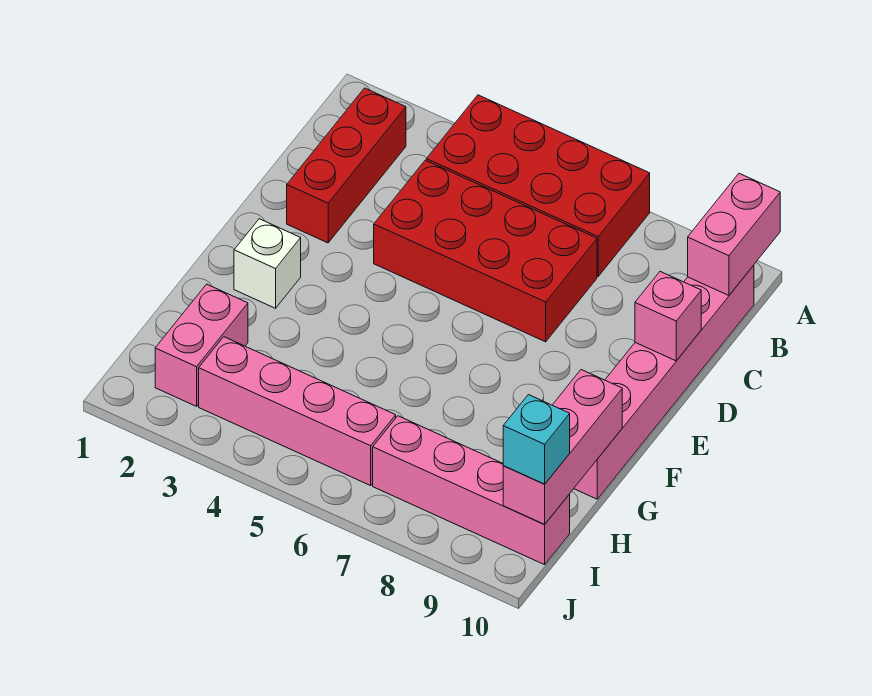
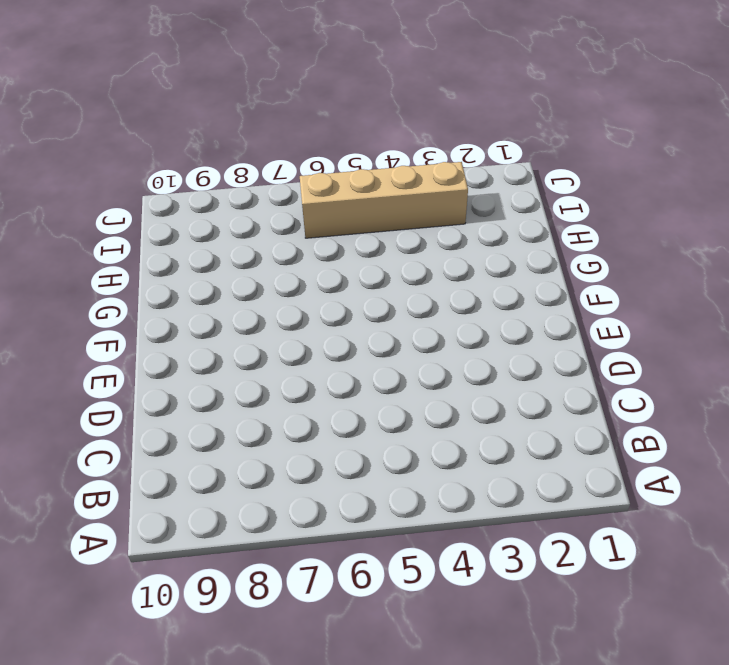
tan brick I3:I6 level 1 -> pink brick I3:I6 level 1
none -> red brick A4:B7 level 1
none -> red brick B2:D2 level 1
none -> pink brick B10:G10 level 1

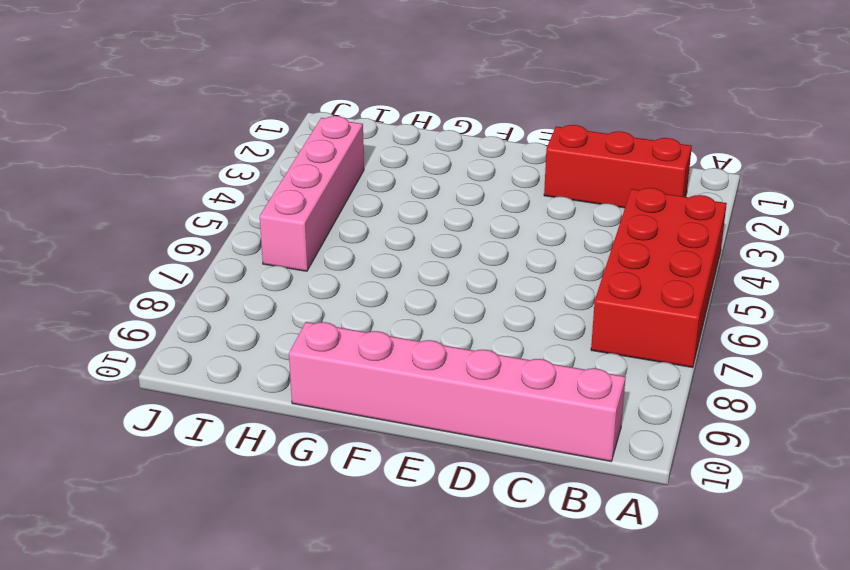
none -> red brick C4:D7 level 1
none -> white brick F2 level 1
none -> pink brick H2:I2 level 1

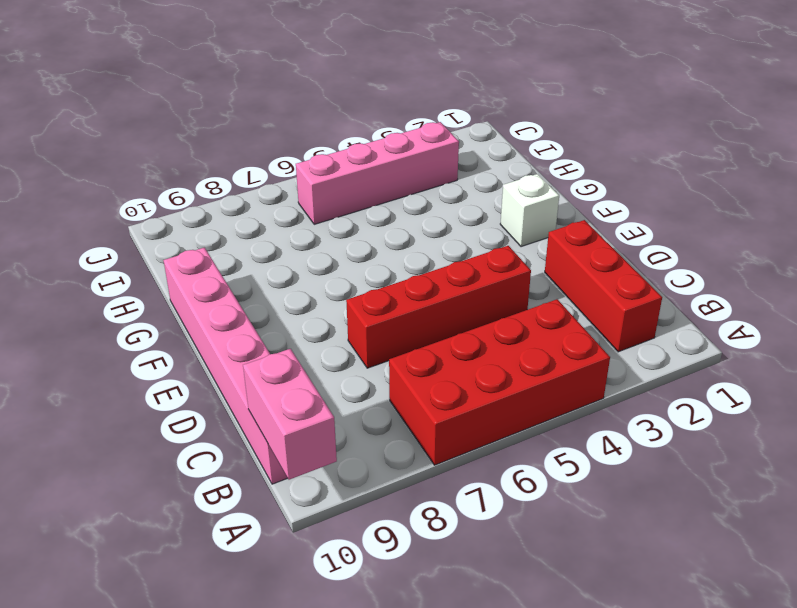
red brick D4:D7 level 1 -> red brick C4:D7 level 1
none -> pink brick H2:I2 level 1
none -> pink brick I7:I10 level 1
none -> pink brick D10 level 2

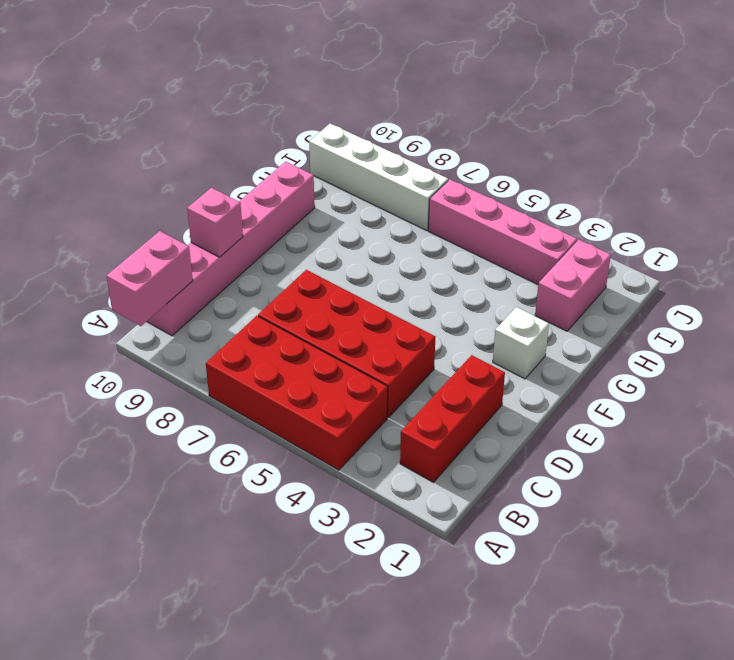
white brick I7:I10 level 1 -> pink brick I7:I10 level 1
none -> pink brick G10:I10 level 2
none -> cyan brick I10 level 3

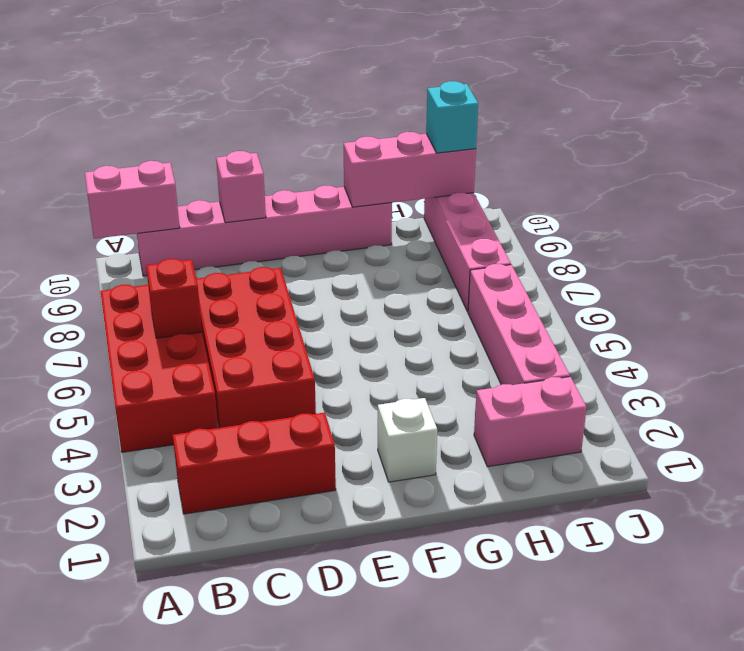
red brick B6 level 2 -> none

